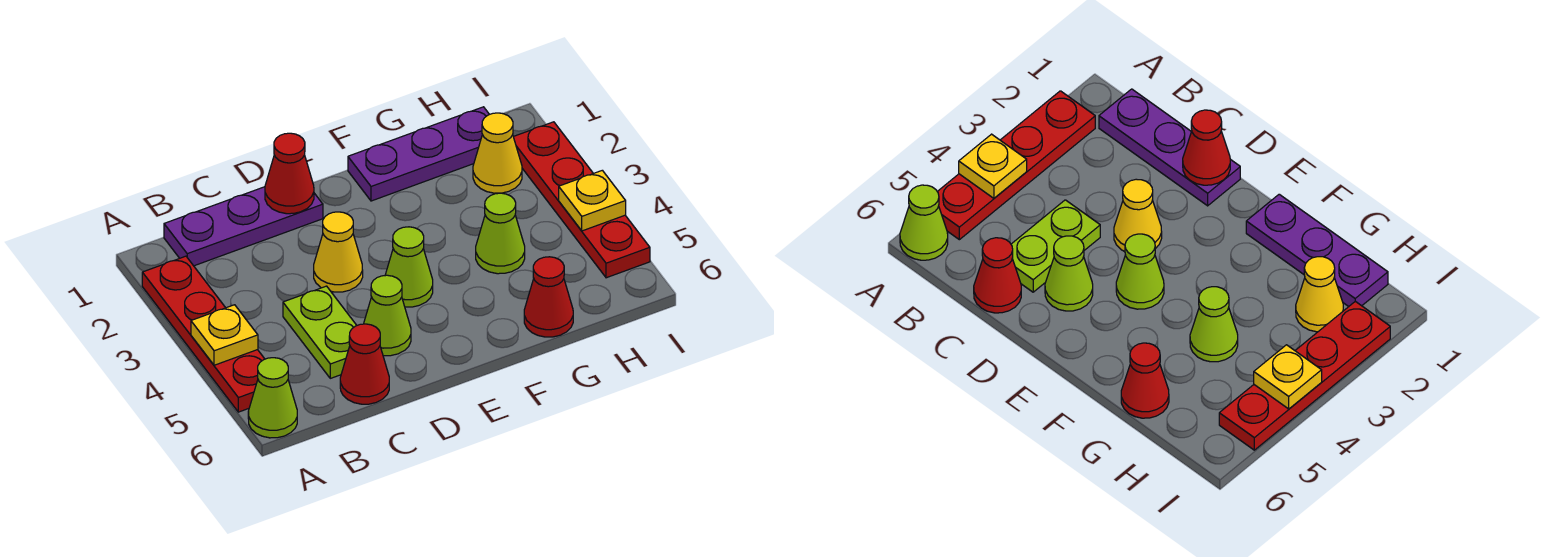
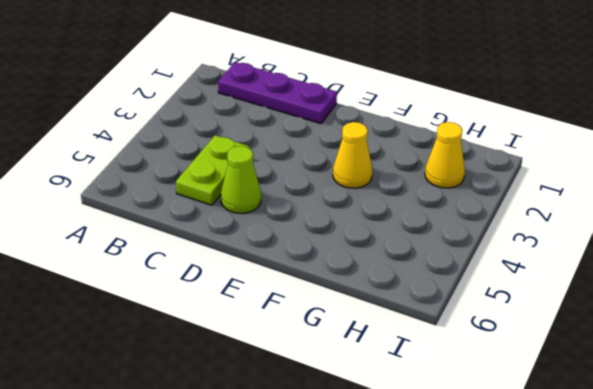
yellow cone F3 level 1 -> yellow cone D3 level 1
none -> red plate A2:A5 level 1
none -> lime cone A6 level 1
none -> red cone C6 level 1

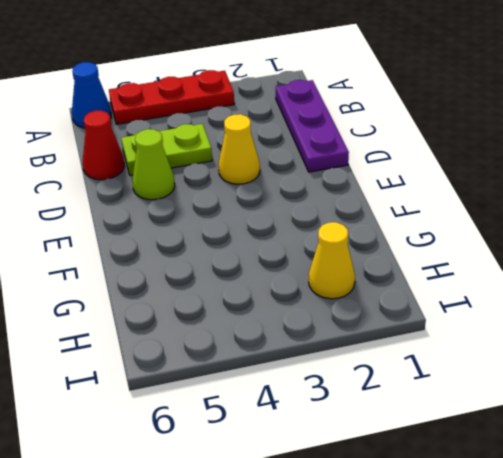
red plate A3:A5 level 1 -> red plate A2:A5 level 1
blue cone A6 level 1 -> lime cone A6 level 1
none -> lime cone E4 level 1
none -> purple plate F1:H1 level 1
none -> lime cone G4 level 1

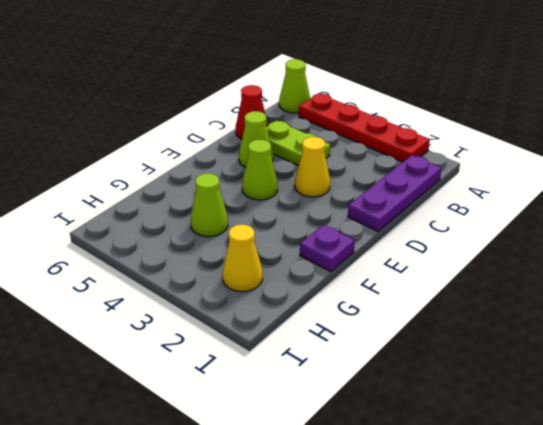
purple plate F1 level 1 -> purple plate F1:H1 level 1
none -> red cone G6 level 1
none -> red plate I2:I5 level 1
none -> yellow plate A4 level 2

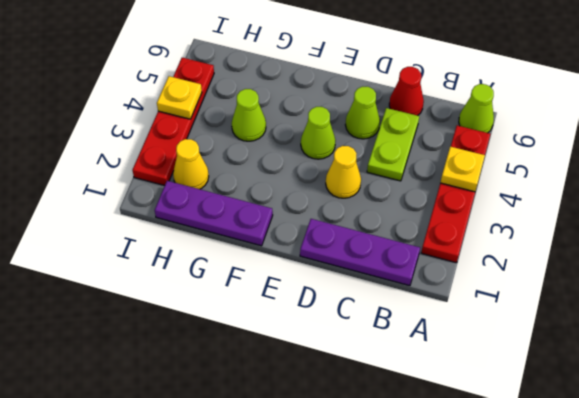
none -> red cone G6 level 1
none -> red cone D1 level 2

